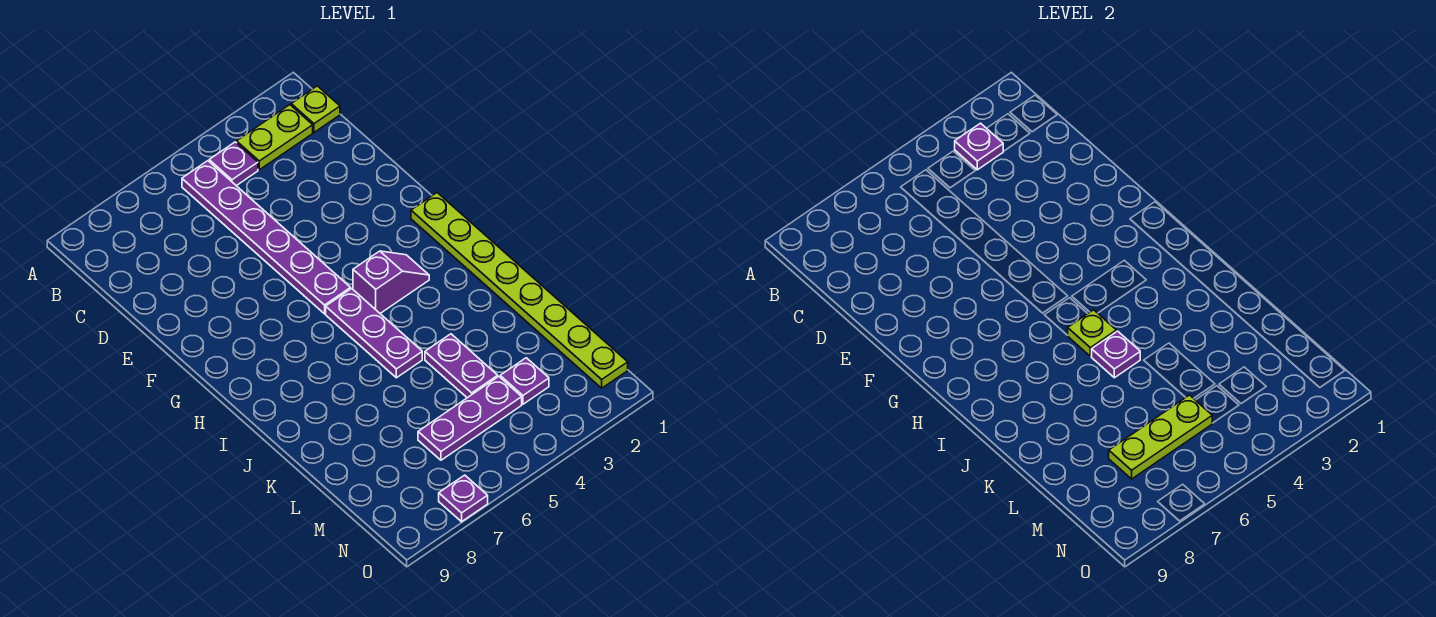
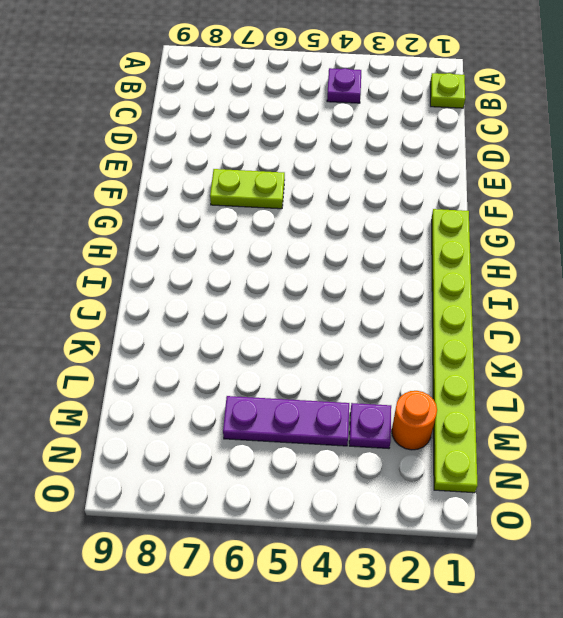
lime plate F6:F7 level 1 -> lime plate B2:B3 level 1
orange round brick M2 level 1 -> none
none -> purple plate B5:G5 level 1
none -> purple slope H3:H4 level 1 top 4
none -> purple plate H5:J5 level 1

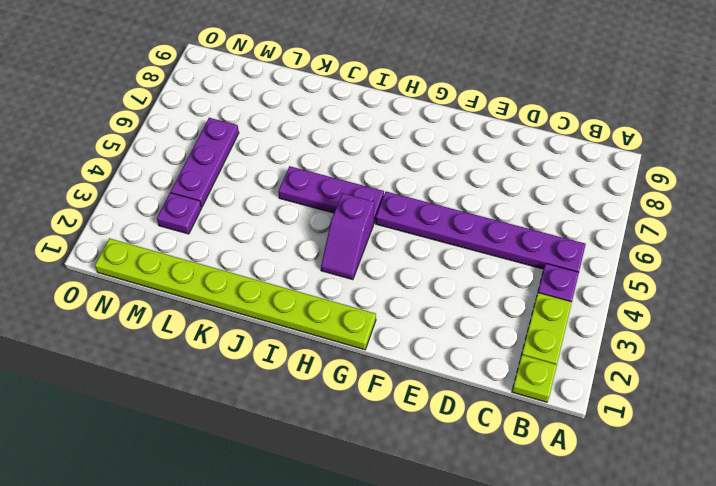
none -> purple plate K4:L4 level 1
none -> purple plate O7 level 1
none -> purple plate B3 level 2

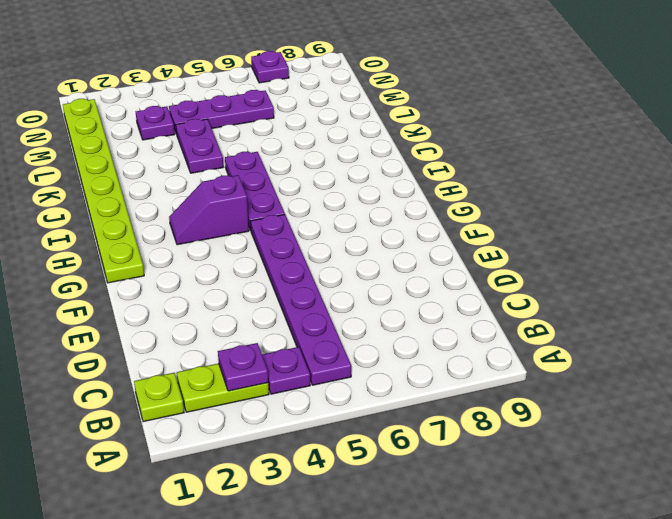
none -> lime plate I5 level 2
none -> purple plate J5 level 2
none -> lime plate M5:M7 level 2

